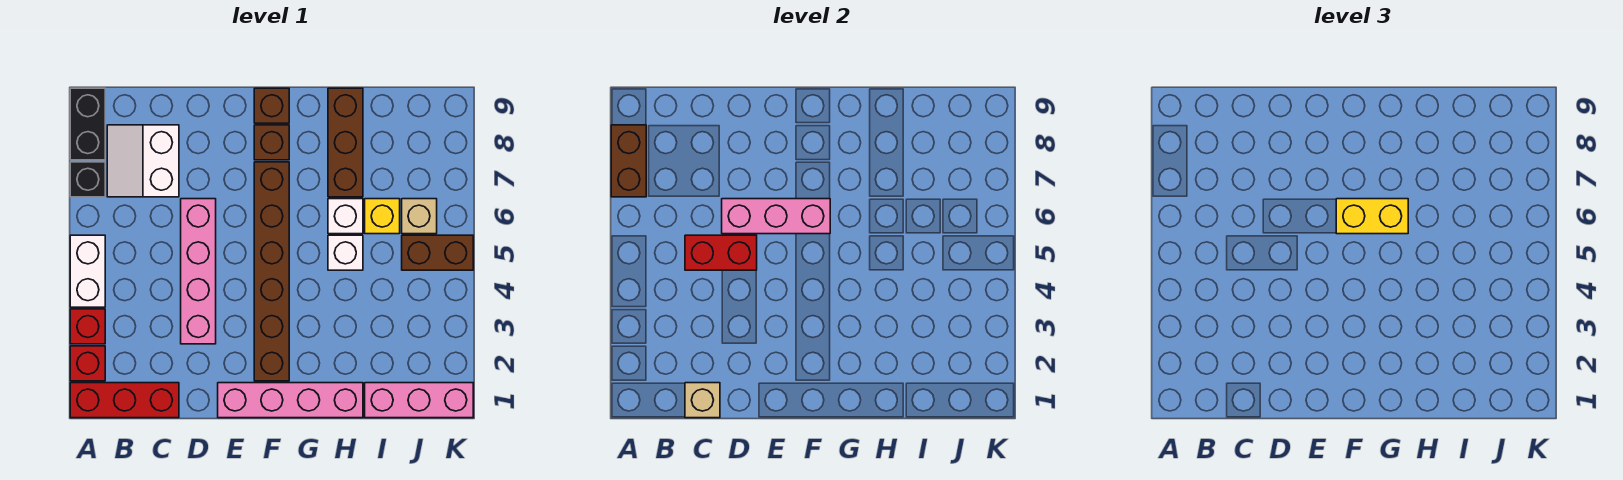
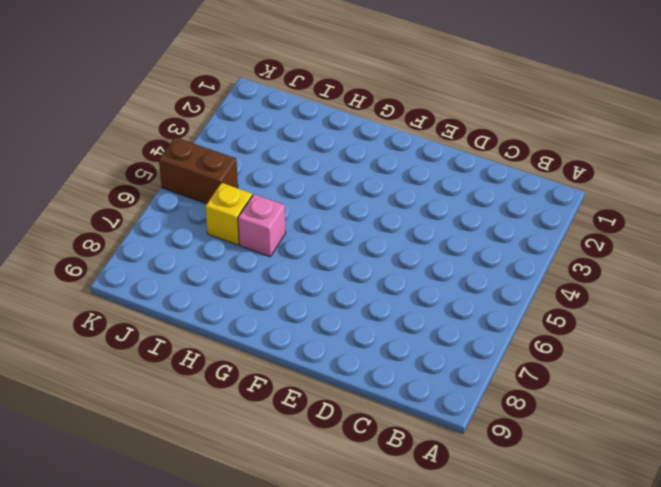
pink brick H6 level 1 -> white brick H6 level 1
none -> red brick A1:C1 level 1
none -> red brick A2 level 1
none -> red brick A3 level 1

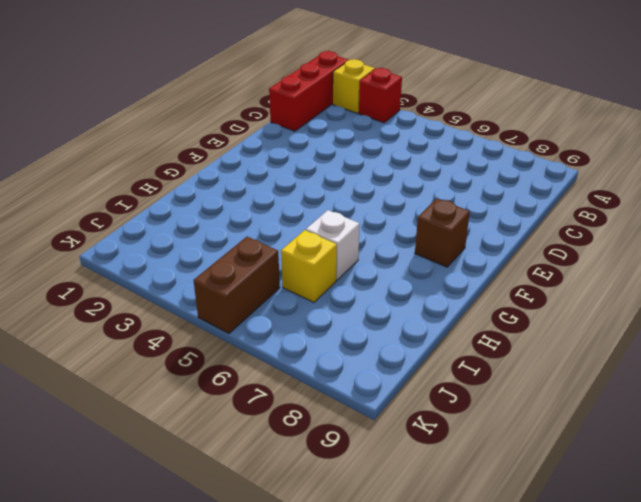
yellow brick A2 level 1 -> red brick A2 level 1
none -> white brick A4:A5 level 1
none -> black brick A7 level 1
none -> black brick A8:A9 level 1

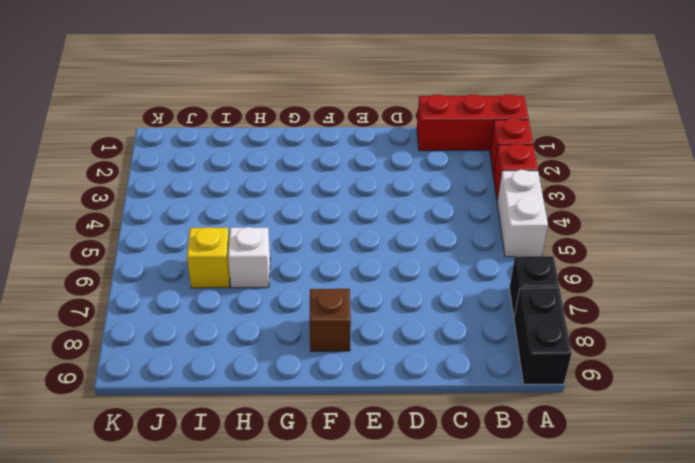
none -> white slope B7:C8 level 1 top C
none -> pink brick D3:D6 level 1
none -> pink brick E1:H1 level 1

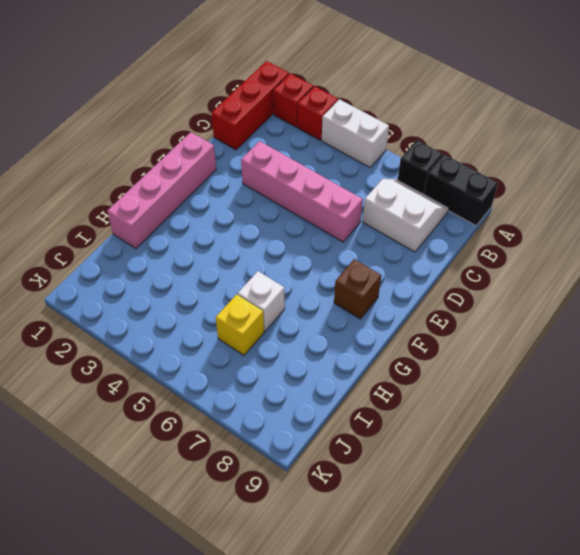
none -> brown brick F2:F7 level 1
none -> brown brick F9 level 1
none -> white brick H5 level 1

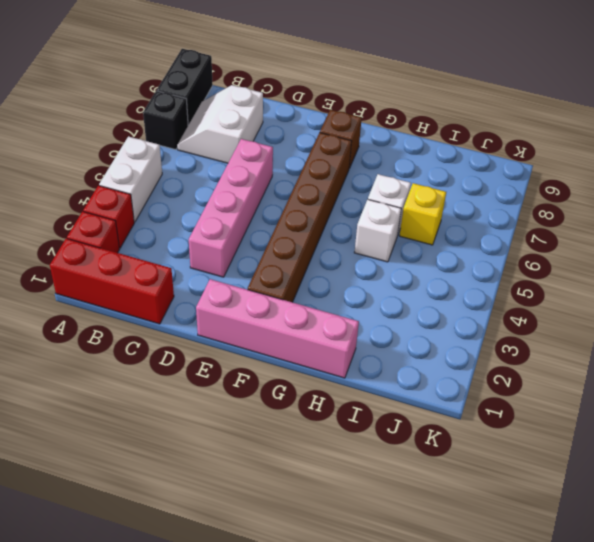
none -> brown brick F9 level 1
none -> brown brick H7:H9 level 1
none -> pink brick I1:K1 level 1

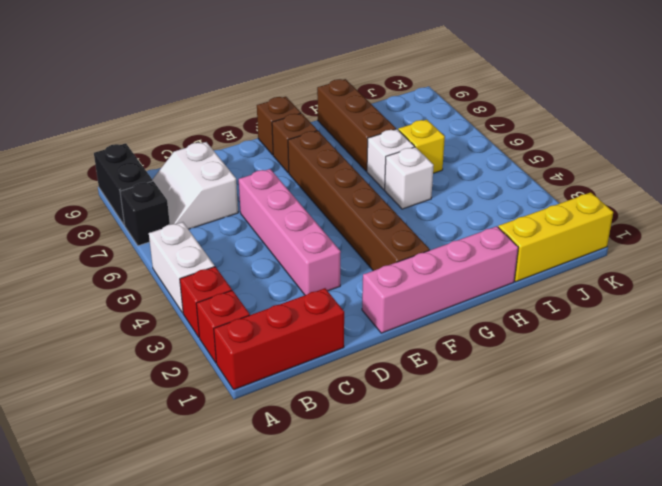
yellow brick I1:K1 level 1 -> pink brick I1:K1 level 1
none -> brown brick J5:K5 level 1
none -> tan brick J6 level 1
none -> brown brick A7:A8 level 2

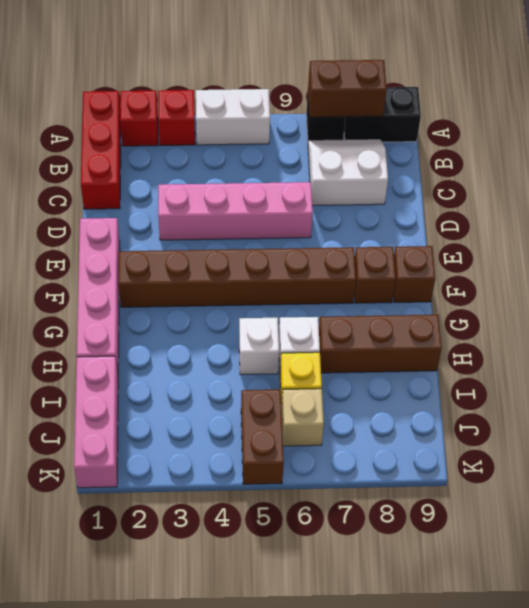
none -> tan brick C1 level 2
none -> red brick C5:D5 level 2
none -> pink brick D6:F6 level 2

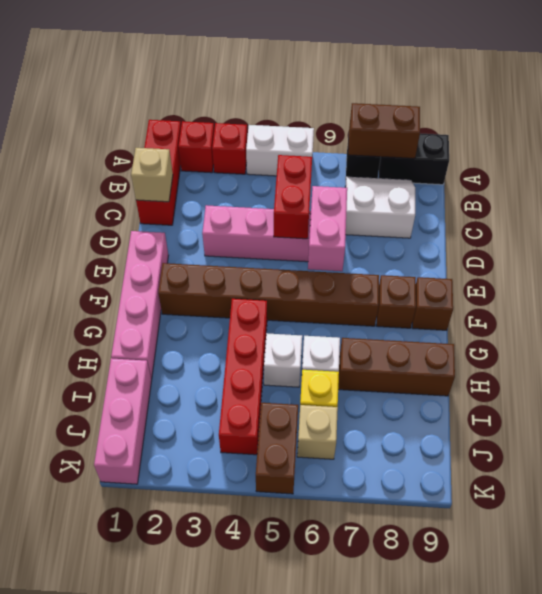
pink brick D6:E6 level 2 -> pink brick D6:F6 level 2
red brick G4:J4 level 1 -> none
none -> yellow brick F6:G6 level 3

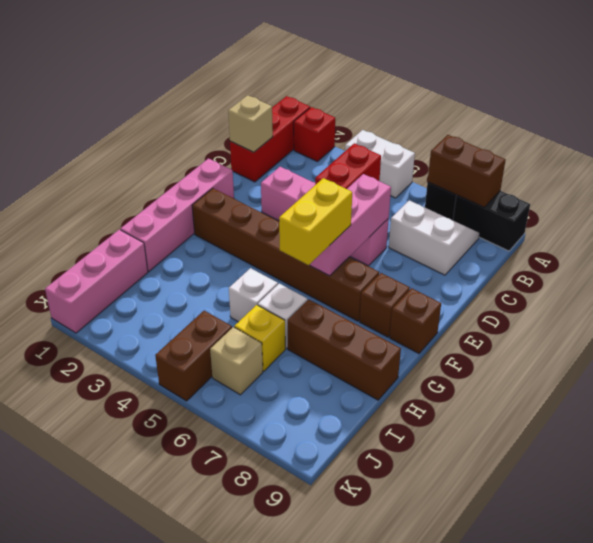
none -> red brick A3 level 1

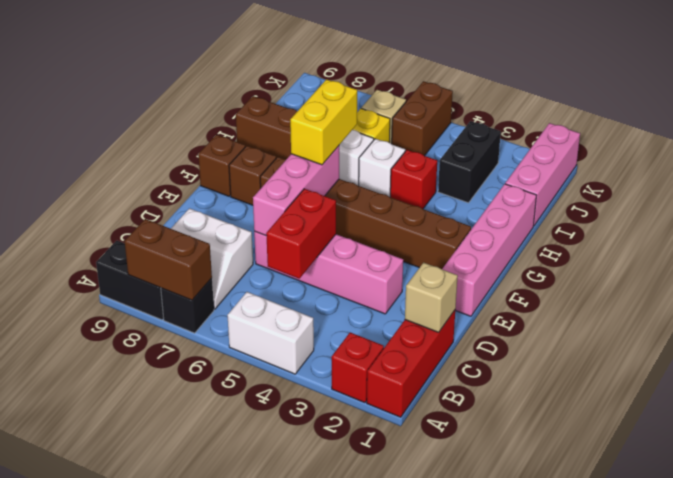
red brick H4 level 1 -> red brick A3 level 1
black brick I3:J3 level 1 -> none

